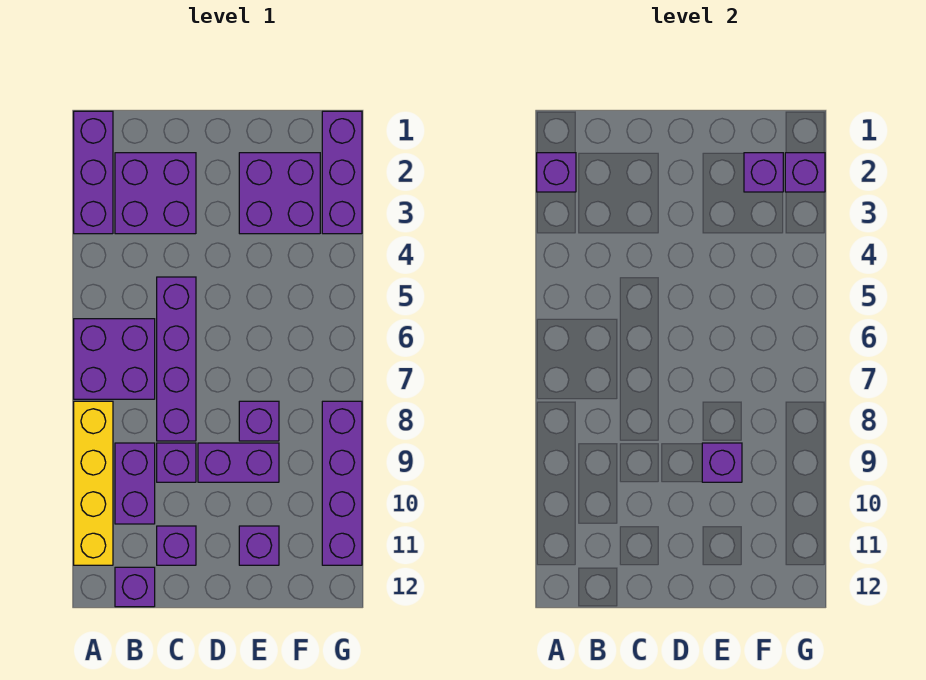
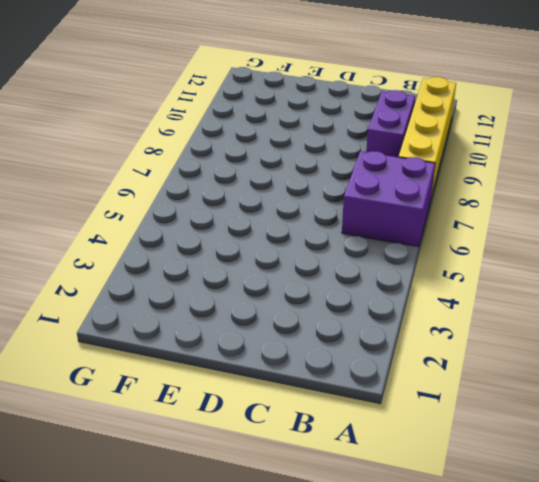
none -> purple brick A1:A3 level 1
none -> purple brick B2:C3 level 1
none -> purple brick B12 level 1

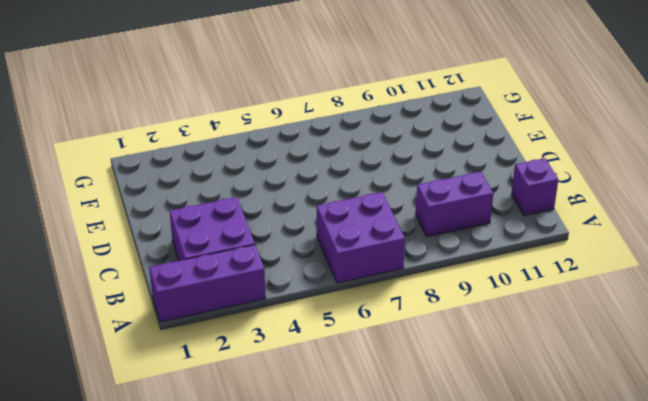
none -> yellow brick A8:A11 level 1
none -> purple brick C5:C8 level 1
none -> purple brick C9 level 1

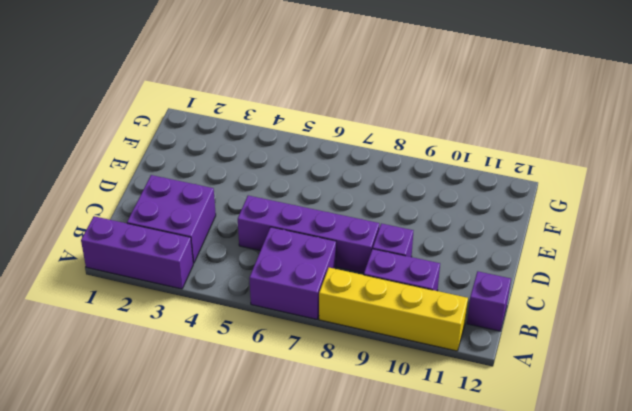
none -> purple brick C11 level 1
none -> purple brick D9:E9 level 1
none -> purple brick E2:F3 level 1

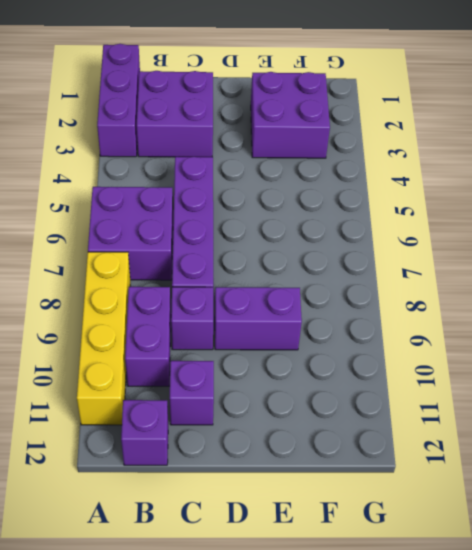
none -> purple brick E8 level 1
none -> purple brick E11 level 1
none -> purple brick G1:G3 level 1

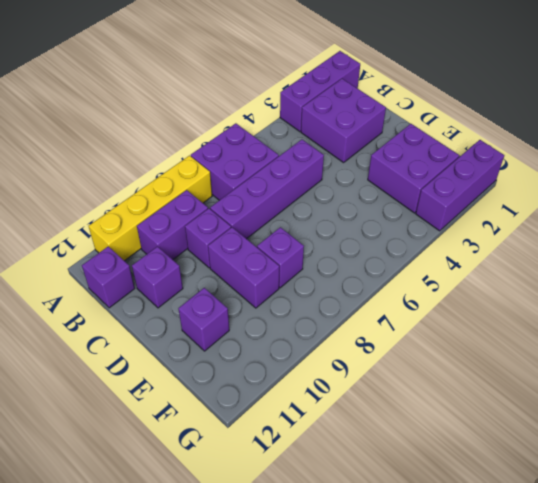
none -> purple brick G8:G11 level 1
none -> purple brick A2 level 2
none -> purple brick E9 level 2

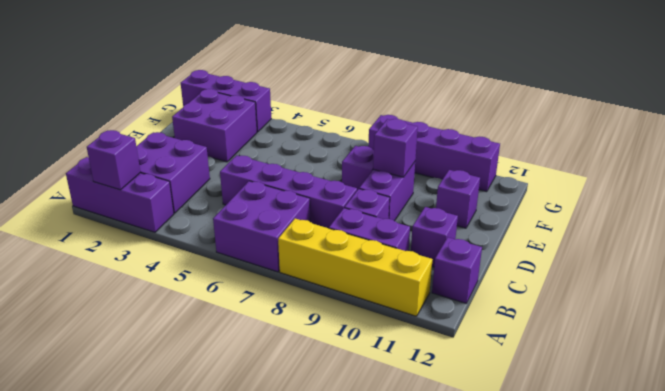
none -> purple brick F2 level 2
none -> purple brick G2 level 2

